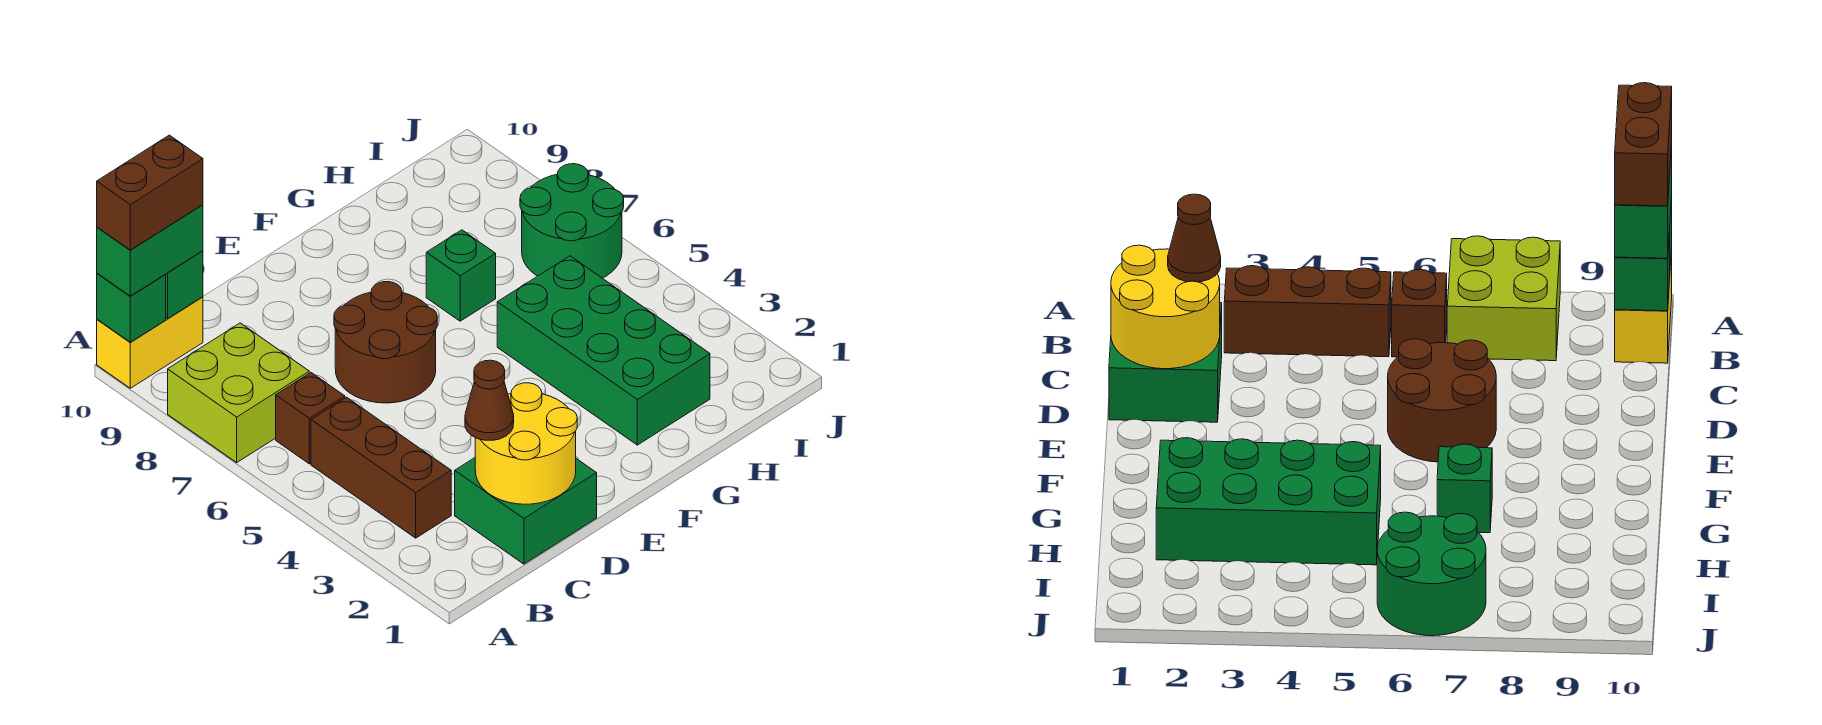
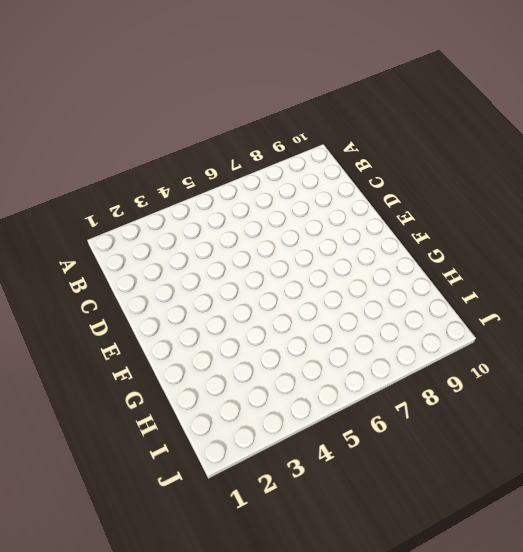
none -> lime brick A7:B8 level 1
none -> yellow brick A10:B10 level 1
none -> brown brick B3:B5 level 1

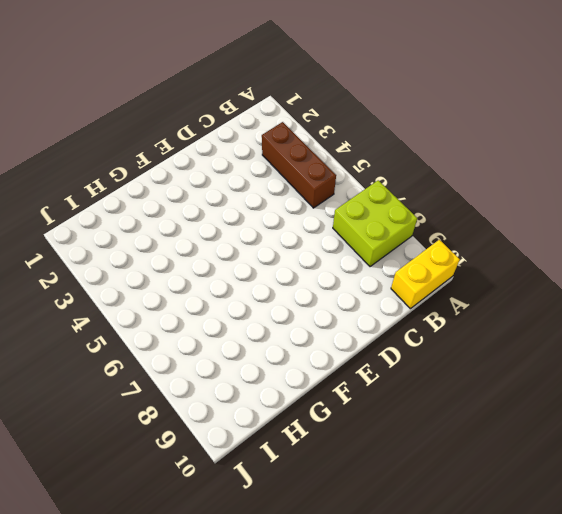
none -> brown brick B6 level 1
none -> green brick C1:D2 level 1
none -> brown round brick D6:E7 level 1

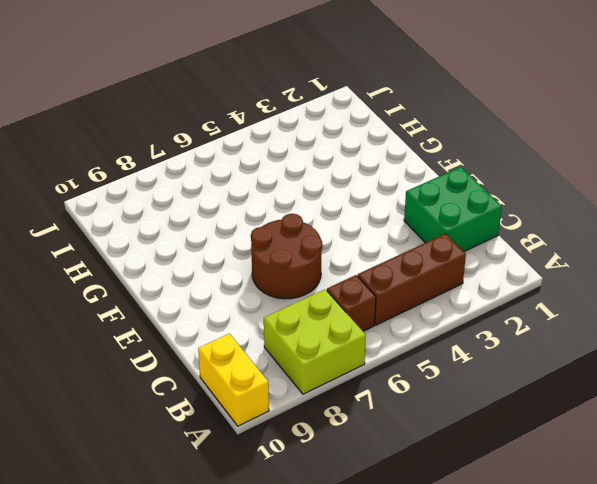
none -> green brick G2:H5 level 1
none -> green brick G7 level 1
none -> green round brick I6:J7 level 1

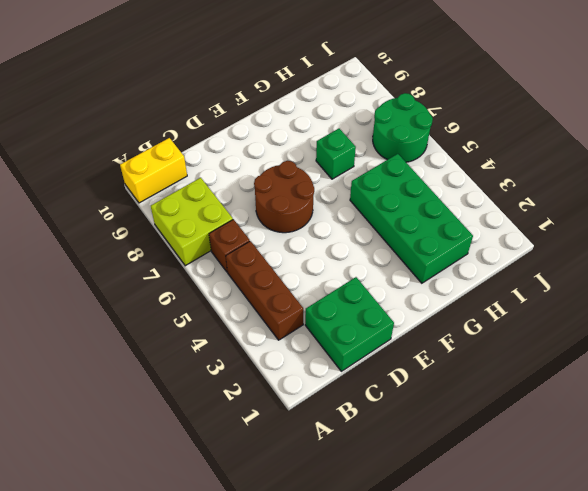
none -> green brick A10 level 2
none -> green brick B10 level 2
none -> yellow round brick C1:D2 level 2

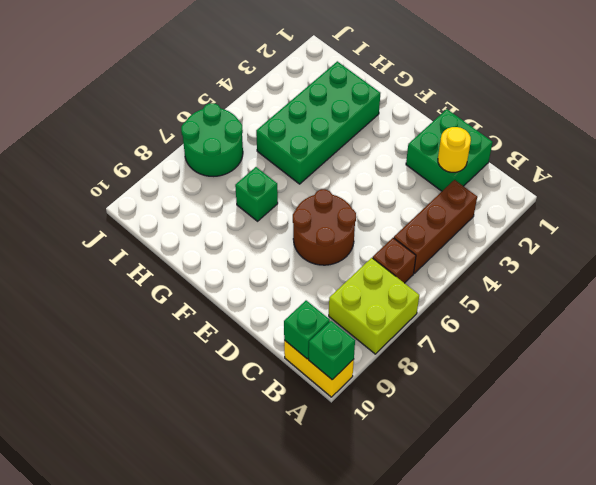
yellow round brick C2 level 2 -> yellow round brick C1:D2 level 2
none -> green brick A10:B10 level 3
none -> brown cone C2 level 3
none -> brown brick A10:B10 level 4

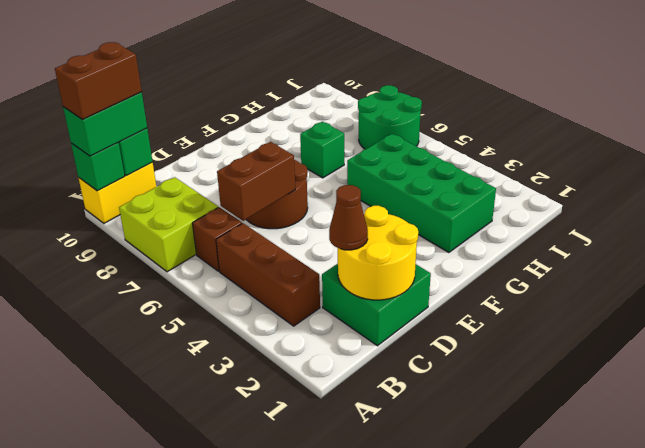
brown brick C6:D6 level 2 -> none

